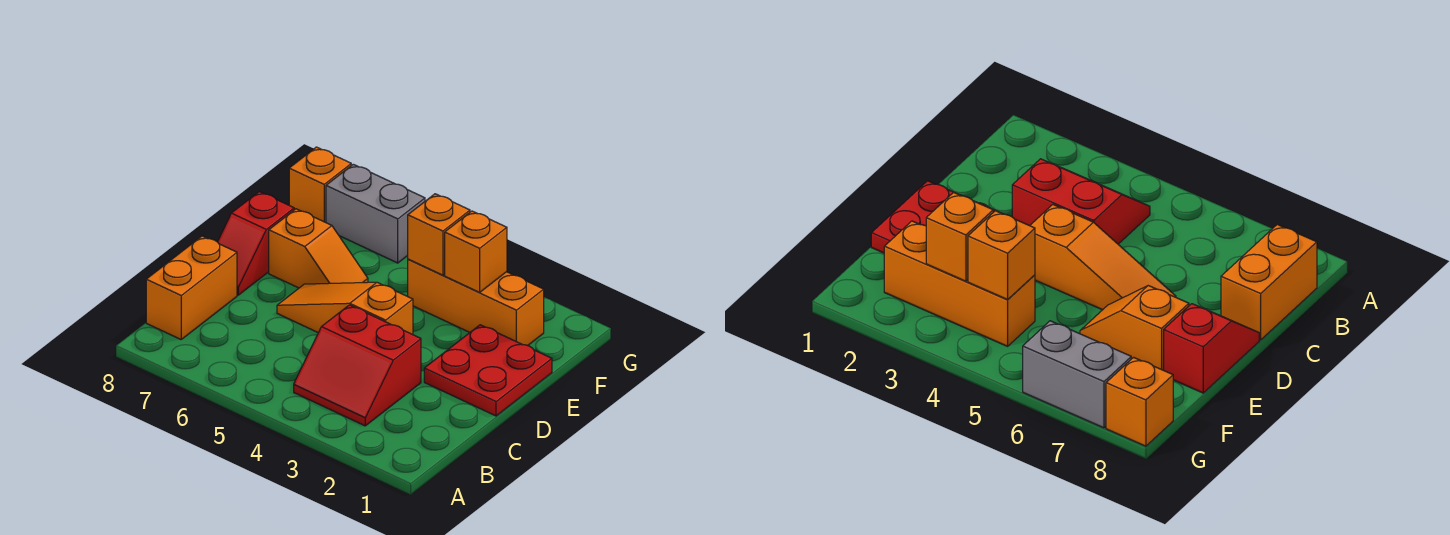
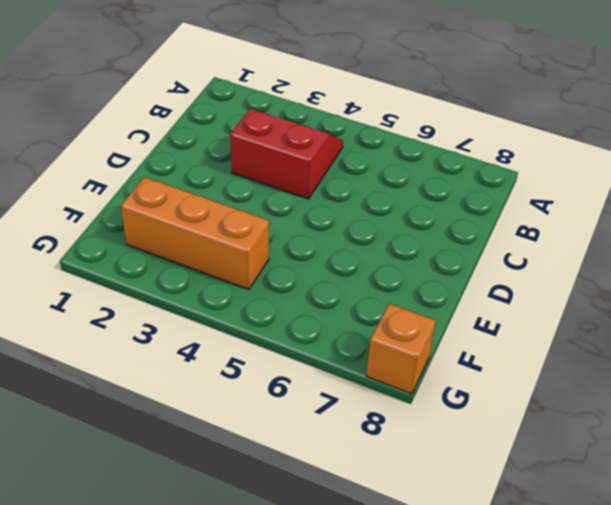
none -> orange brick B8:C8 level 1
none -> red plate D1:E2 level 1

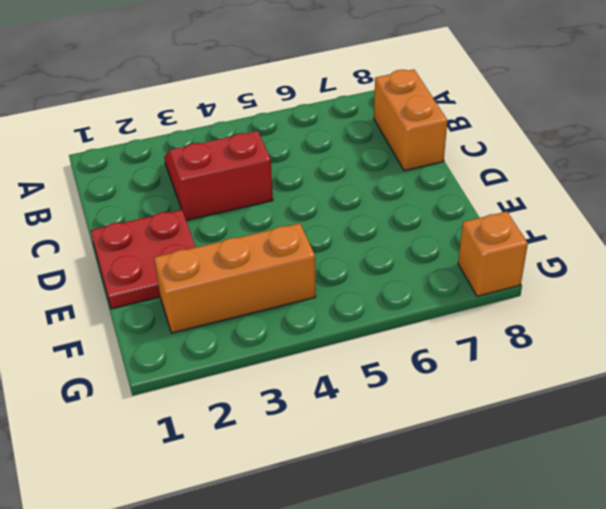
none -> orange slope D4:D6 level 1 top 4
none -> red slope D8:E8 level 1 top E

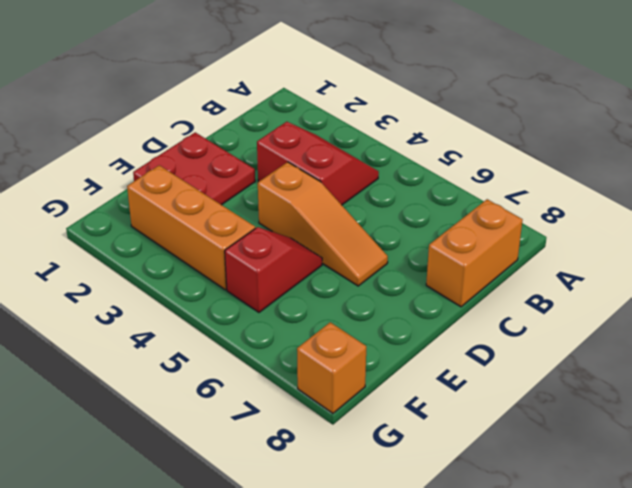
red slope E5:F5 level 1 top F -> red slope D8:E8 level 1 top E
none -> orange slope E6:E7 level 1 top 7
none -> grey brick G6:G7 level 1

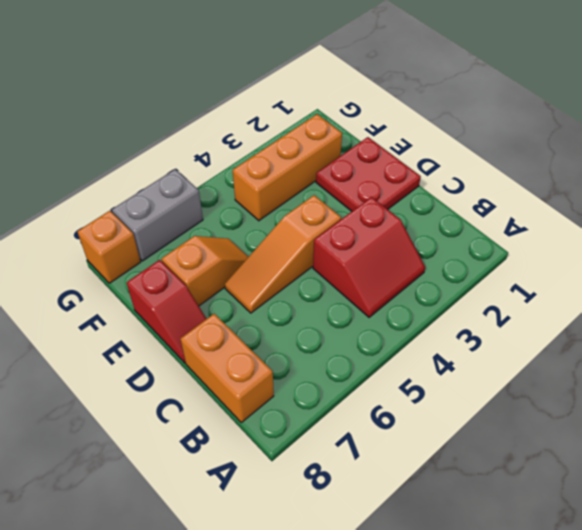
none -> orange brick F3 level 2
none -> orange brick F4 level 2

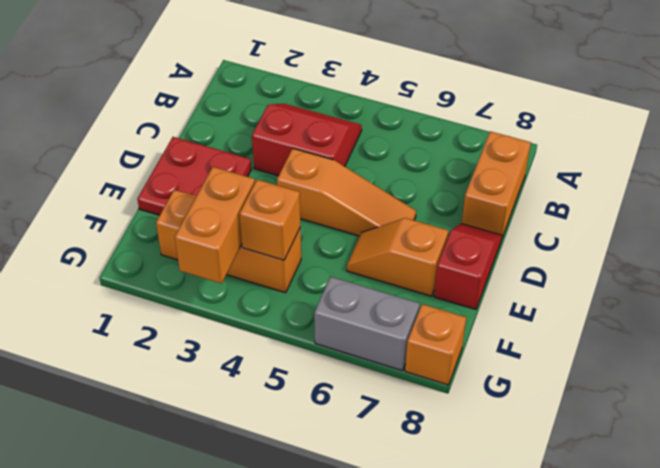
orange brick F3:G3 level 2 -> orange brick F3 level 2

